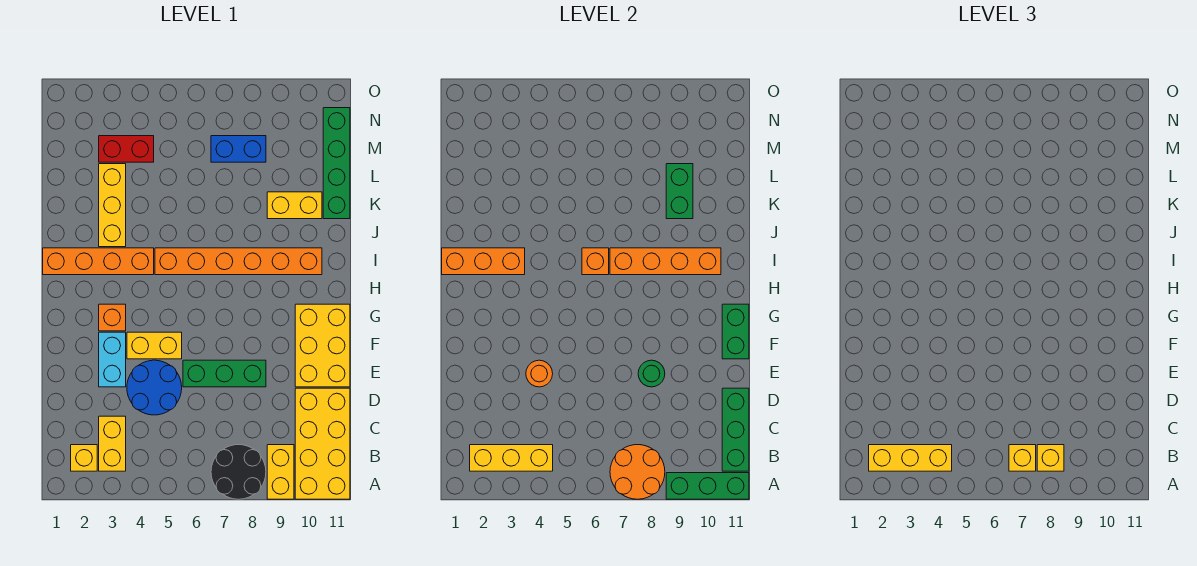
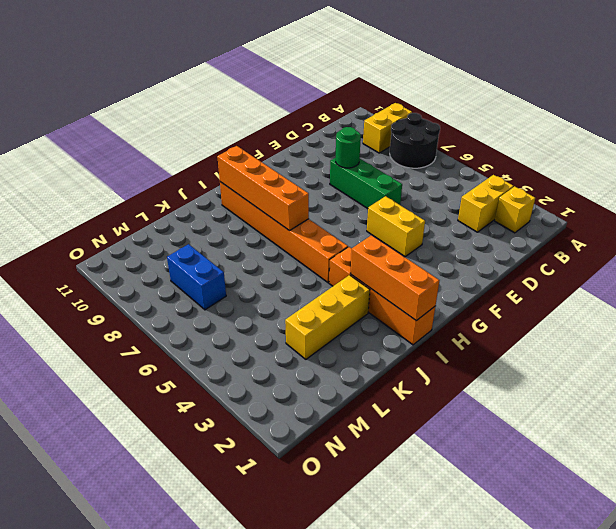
none -> yellow brick A10:D11 level 1
none -> blue round brick D4:E5 level 1
none -> cyan brick E3:F3 level 1
none -> yellow brick E10:G11 level 1

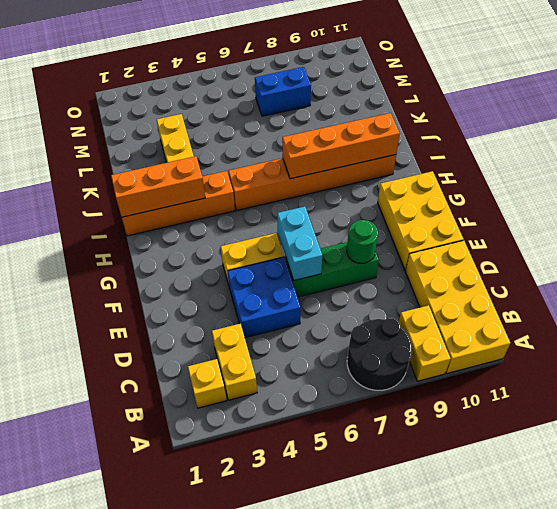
blue brick D4:E5 level 1 -> blue round brick D4:E5 level 1
cyan brick E6:F6 level 2 -> cyan brick E3:F3 level 1
none -> orange brick G3 level 1
none -> yellow brick K9:K10 level 1
none -> green brick K11:N11 level 1
none -> red brick M3:M4 level 1

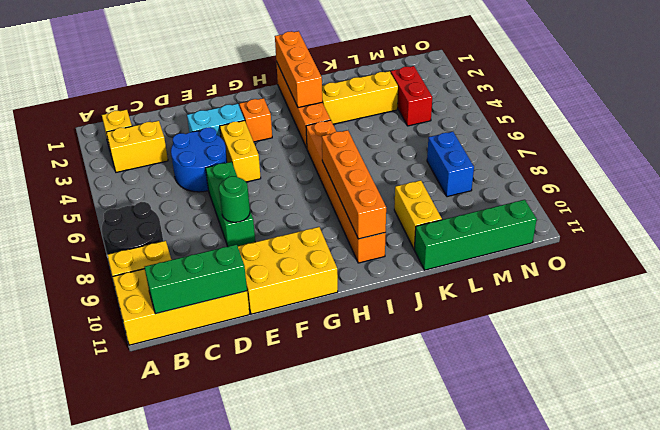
none -> orange round brick A7:B8 level 2
none -> green brick A9:A11 level 2
none -> yellow brick B2:B4 level 2
none -> orange round brick E4 level 2

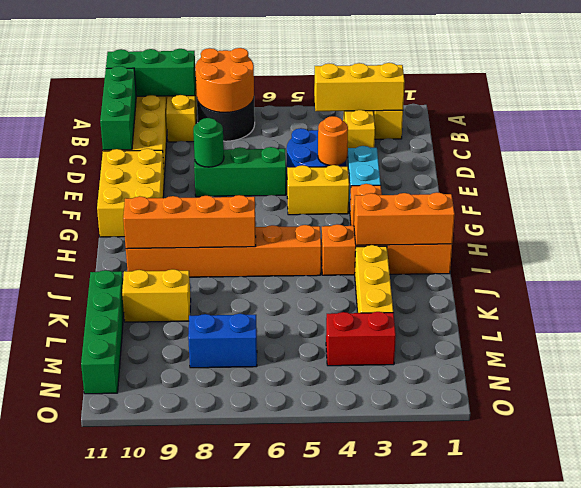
none -> green brick F11:G11 level 2
none -> orange brick I6 level 2
none -> green brick K9:L9 level 2
none -> yellow brick B2:B4 level 3

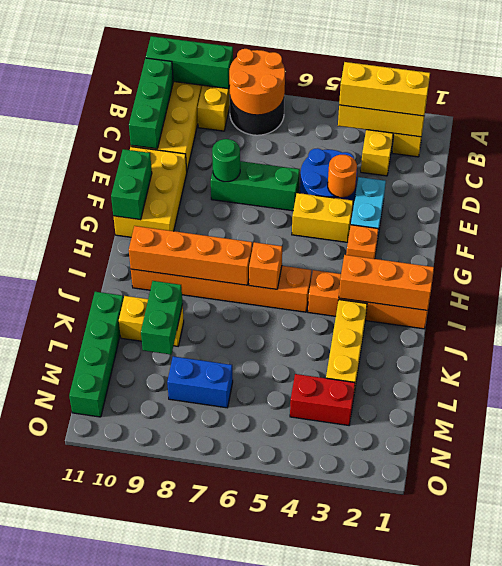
none -> yellow brick B7 level 3
none -> yellow brick B8 level 3

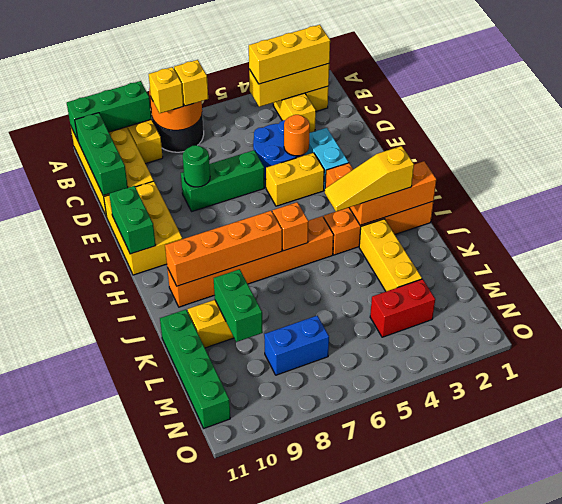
yellow slope I2:I4 level 3 top 2 -> none

